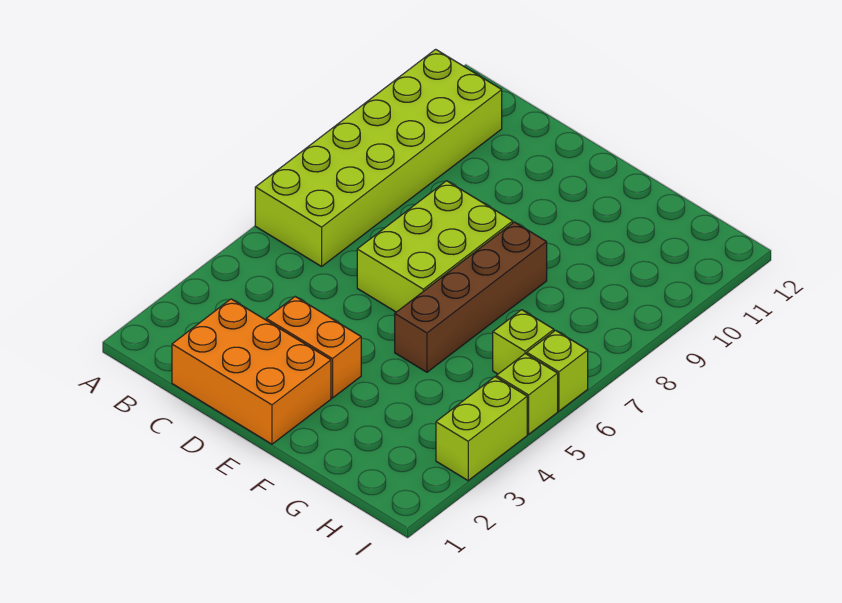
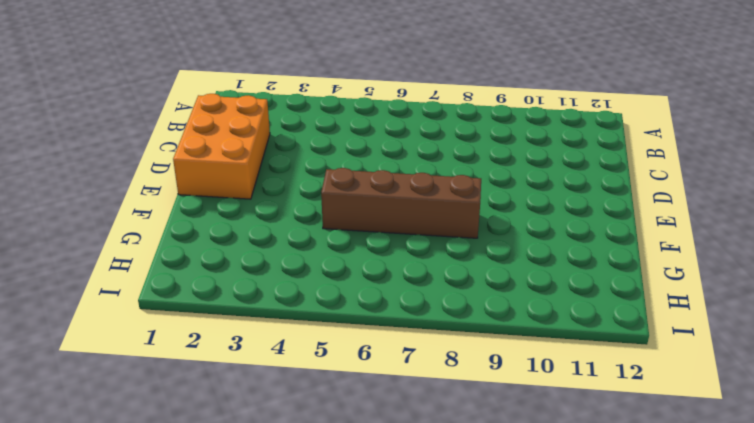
none -> lime brick A6:B11 level 1
none -> orange brick D3:E3 level 1

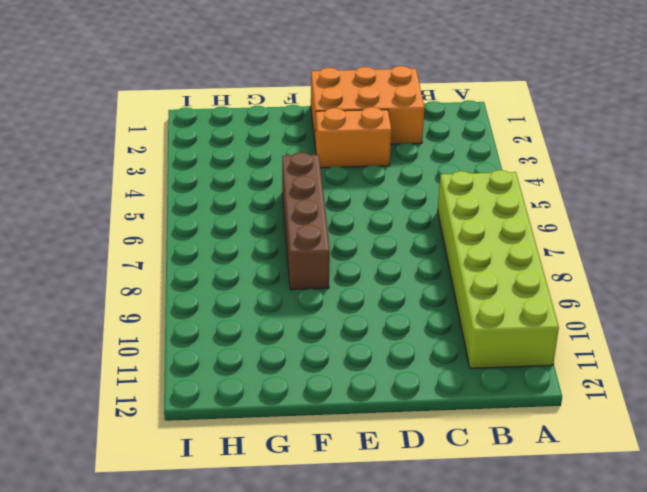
none -> lime brick D6:E8 level 1
none -> lime brick H6 level 1

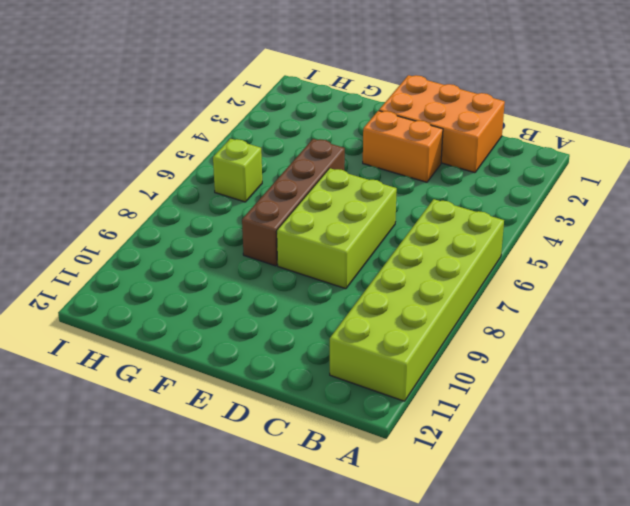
none -> lime brick I3:I4 level 1
none -> lime brick I5 level 1

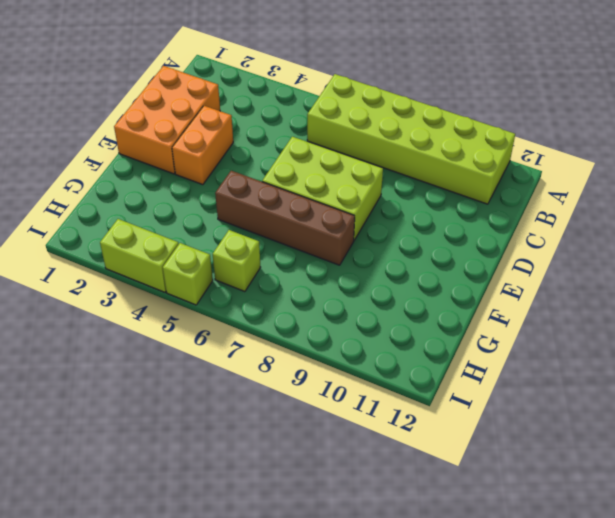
none -> lime brick I6 level 1

